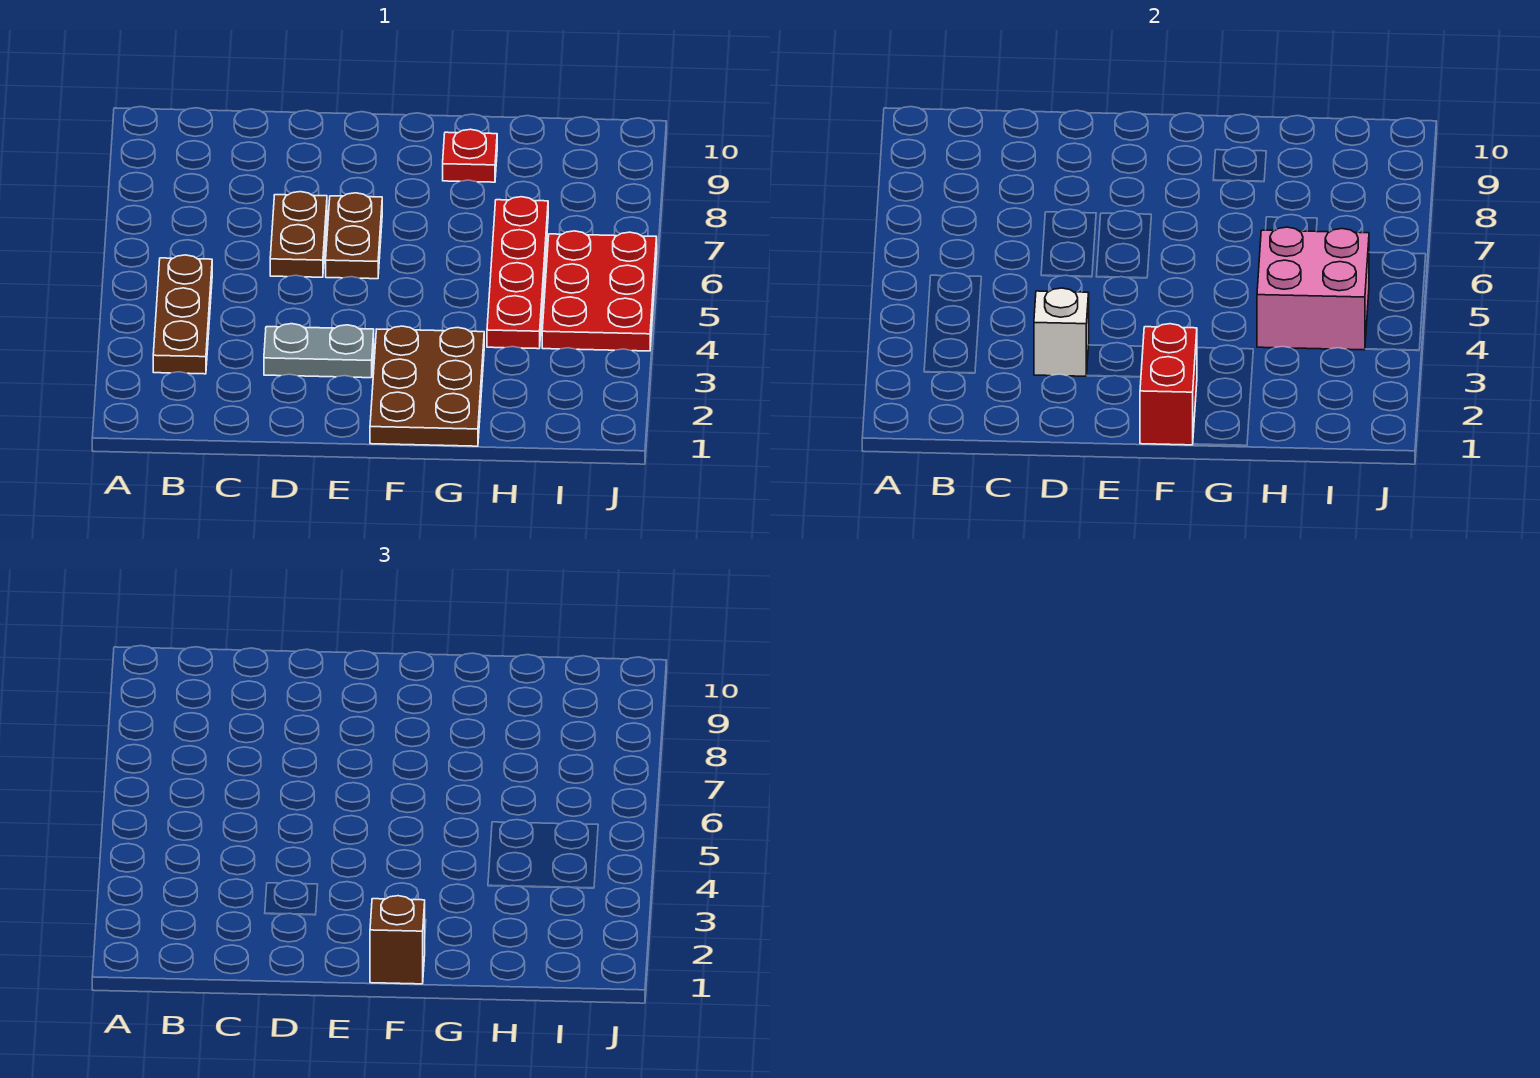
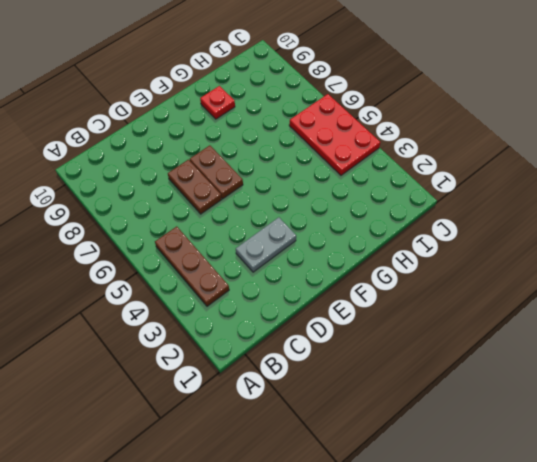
none -> brown plate F1:G3 level 1
none -> red plate H4:H7 level 1
none -> white brick D3 level 2

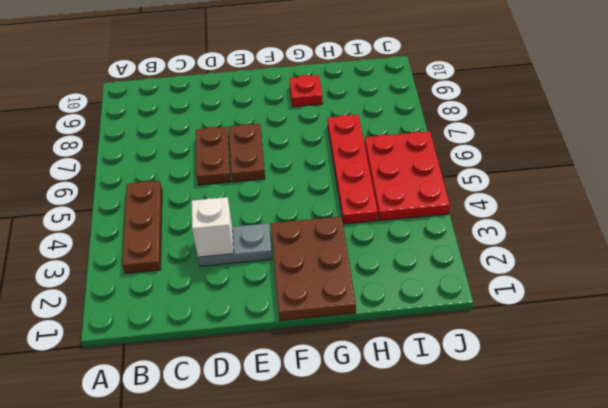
none -> red brick F1:F2 level 2
none -> pink brick H4:I5 level 2
none -> brown brick F1 level 3

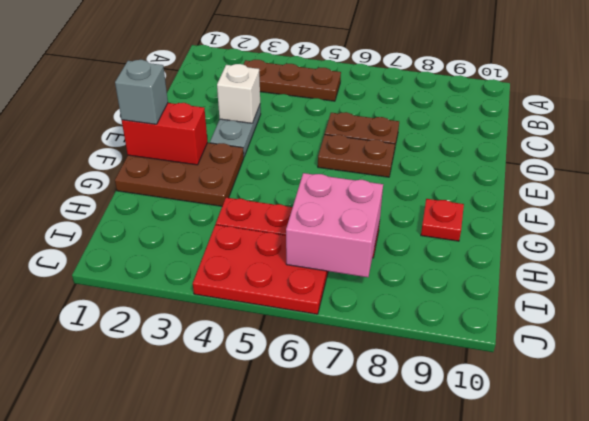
grey brick F1 level 3 -> brown brick F1 level 3
pink brick H6:I7 level 2 -> pink brick H4:I5 level 2

